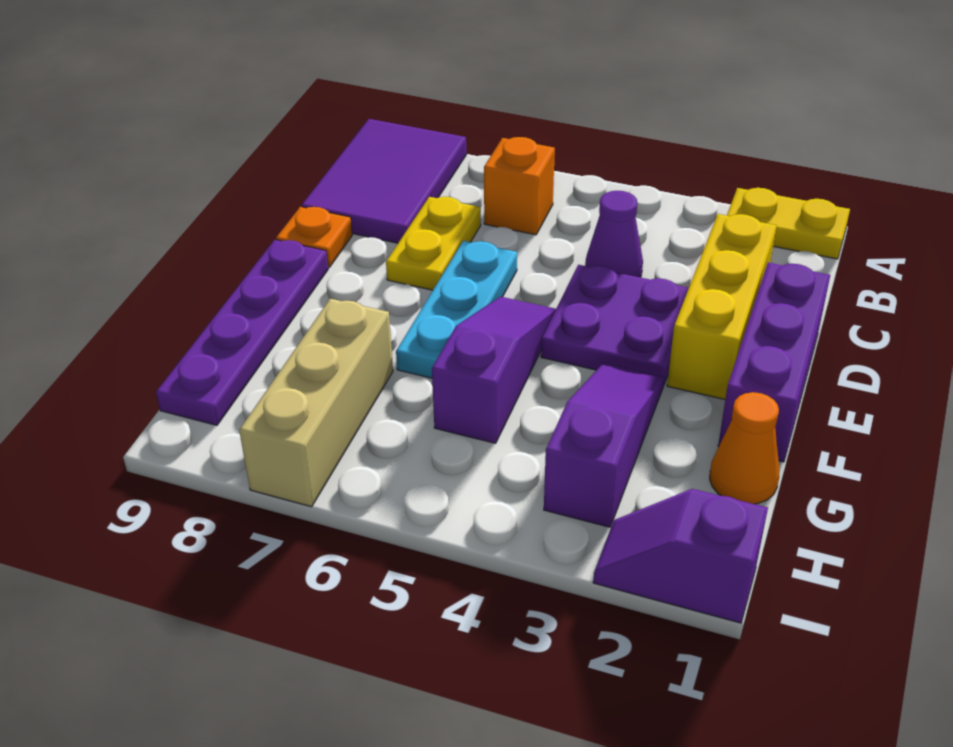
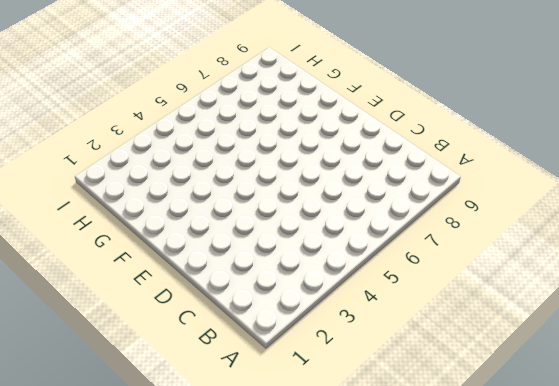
none -> yellow plate A1:A2 level 1
none -> purple tile A8:C9 level 1
none -> orange brick B6 level 1

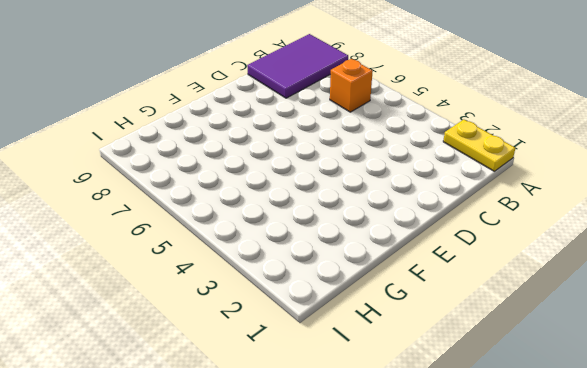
none -> yellow brick C2:E2 level 1
none -> purple cone C4 level 1
none -> yellow plate C7:D7 level 1

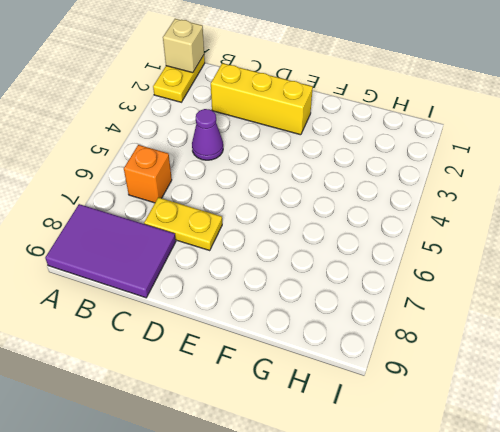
tan brick A1 level 2 -> none
none -> purple brick D1:F1 level 1
none -> purple plate D3:E4 level 1
none -> cyan plate D6:F6 level 1

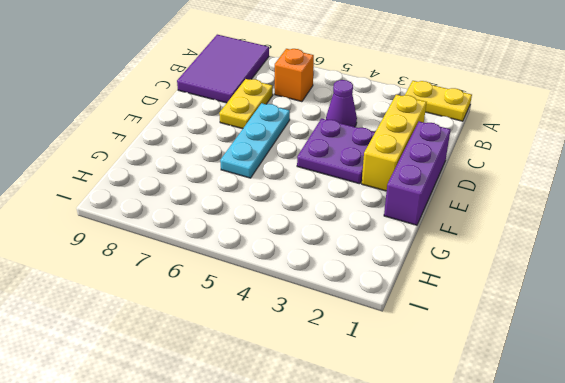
none -> orange plate D9 level 1
none -> purple slope E5:G5 level 1 top G
none -> purple plate E9:H9 level 1

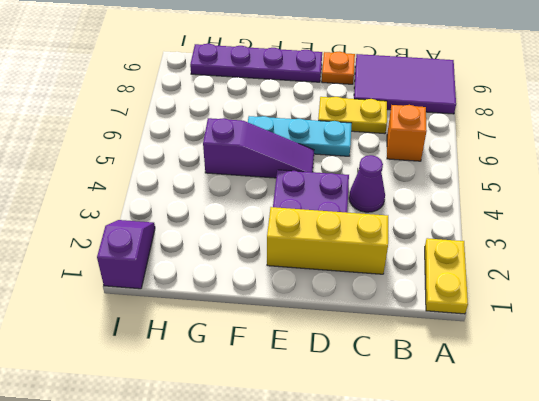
none -> purple brick D1:F1 level 1
none -> purple slope F3:H3 level 1 top H
none -> orange cone G1 level 1

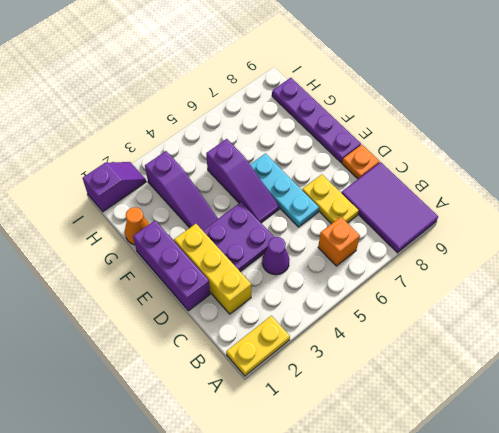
none -> tan brick G7:I7 level 1

